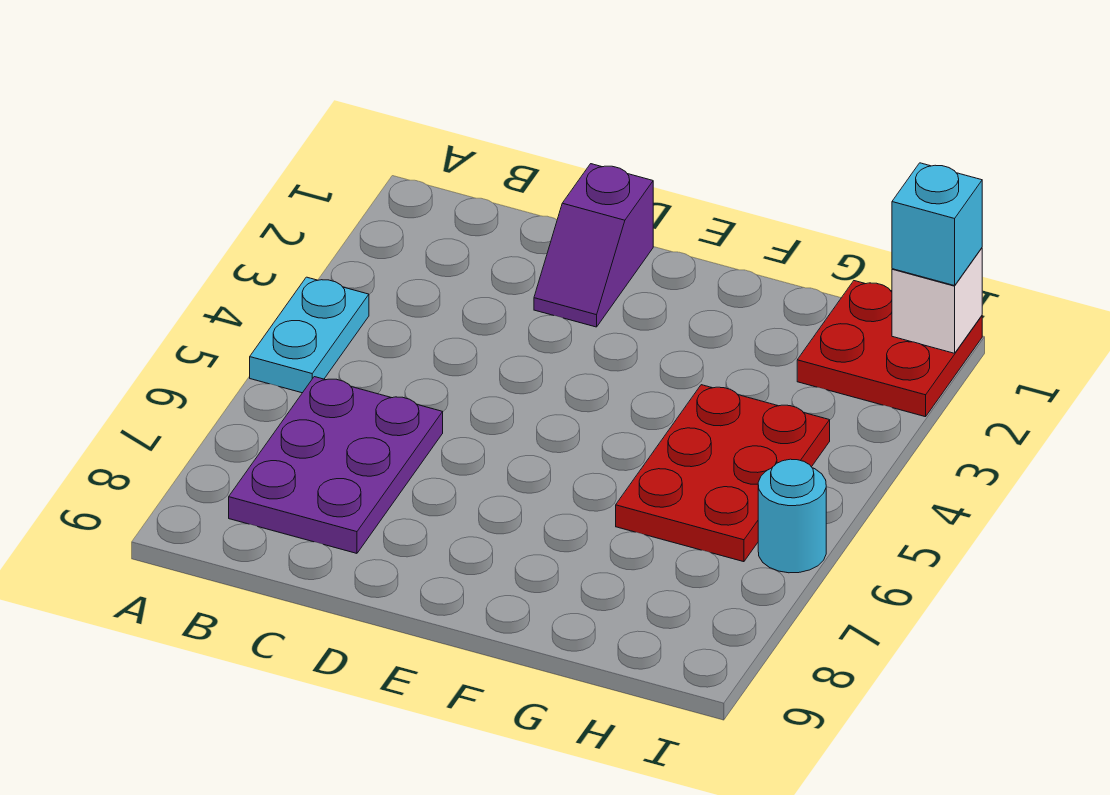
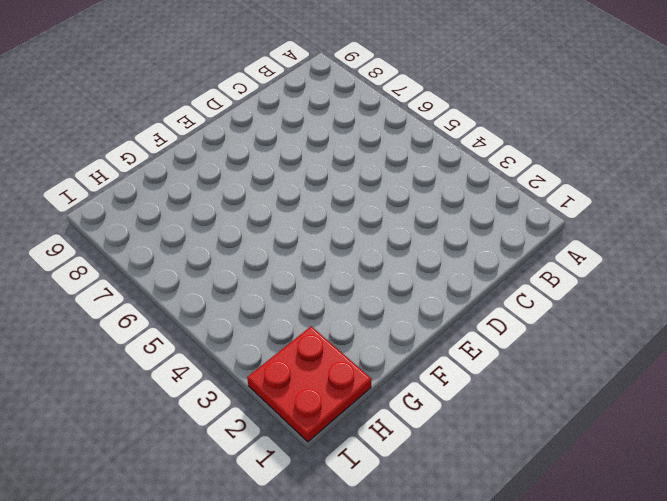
none -> cyan plate A4:A5 level 1
none -> purple plate B6:C8 level 1

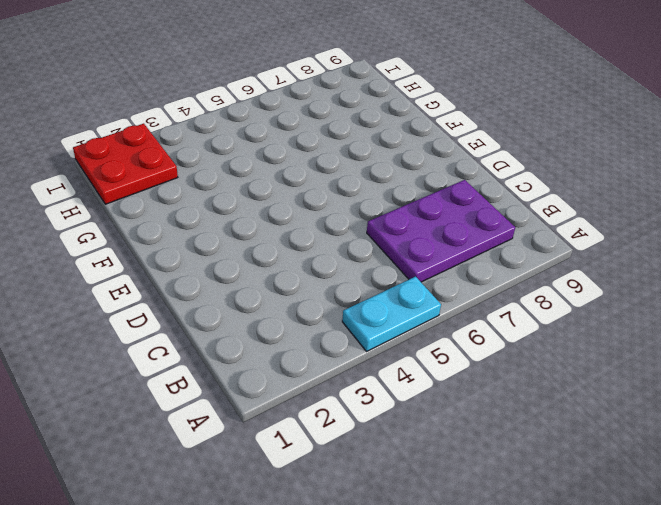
none -> purple slope D1:D2 level 1 top 1
none -> red plate G4:H6 level 1

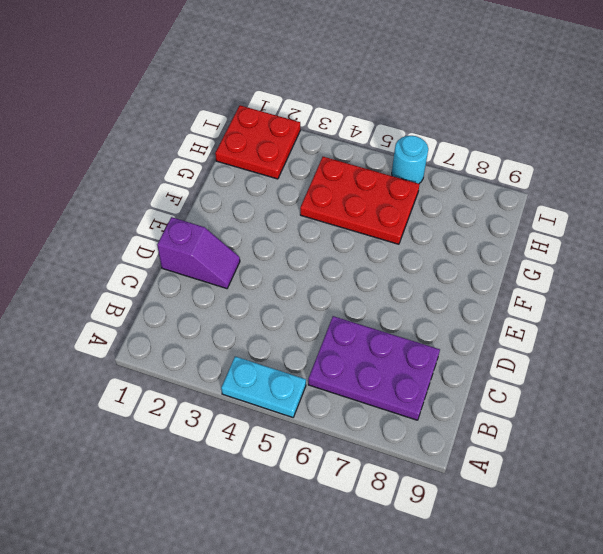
none -> white brick I1 level 2
none -> cyan brick I1 level 3

